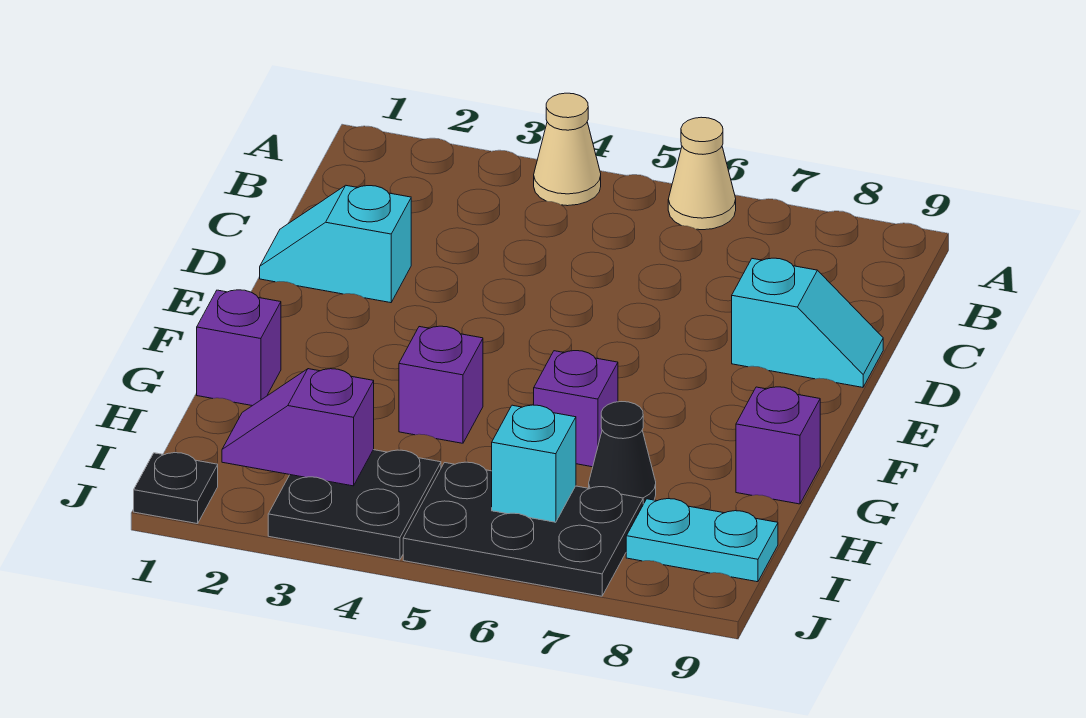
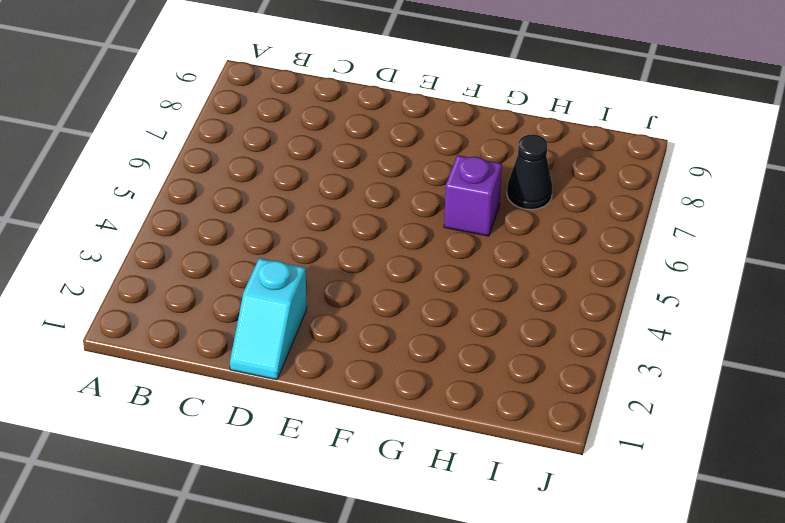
none -> tan cone A4 level 1
none -> tan cone A6 level 1
none -> cyan slope D8:D9 level 1 top 8

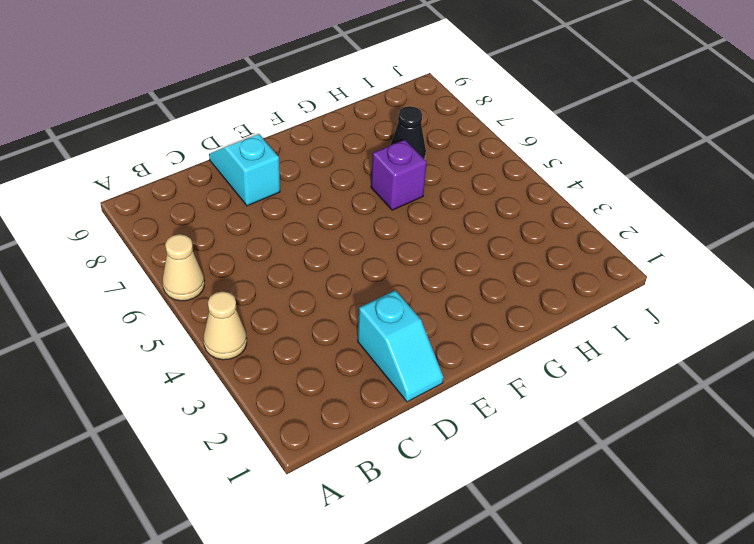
none -> purple brick G1 level 1
none -> purple brick G4 level 1
none -> purple brick G9 level 1

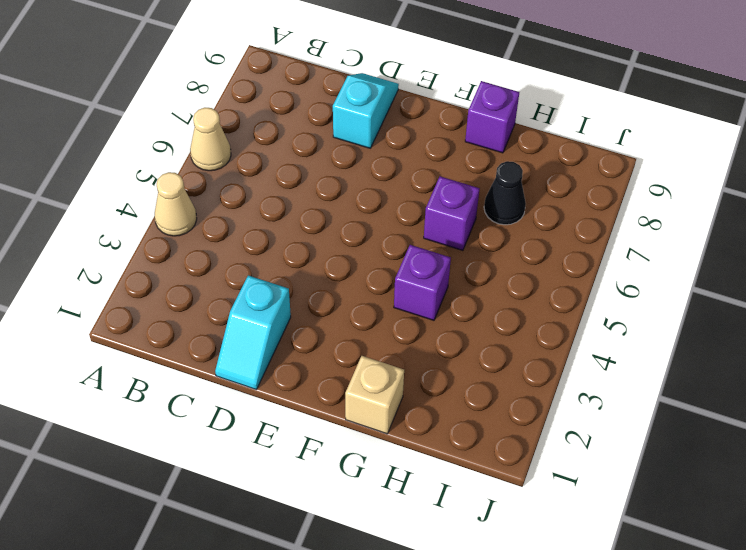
tan brick G1 level 1 -> purple brick G1 level 1
none -> black plate I3:J4 level 1
none -> black plate I5:J7 level 1
none -> cyan plate I8:I9 level 1

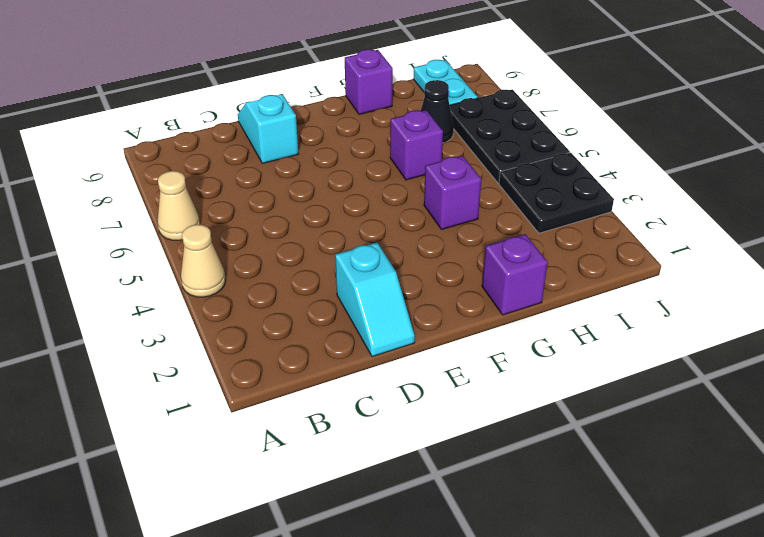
none -> black plate J1 level 1
none -> purple slope I2:I3 level 2 top 3
none -> cyan brick I6 level 2

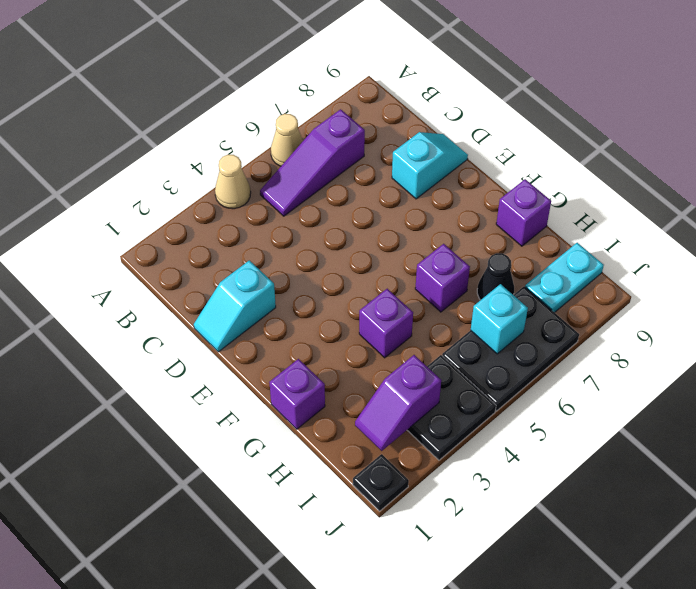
purple slope B5:B7 level 1 top 7 -> none

